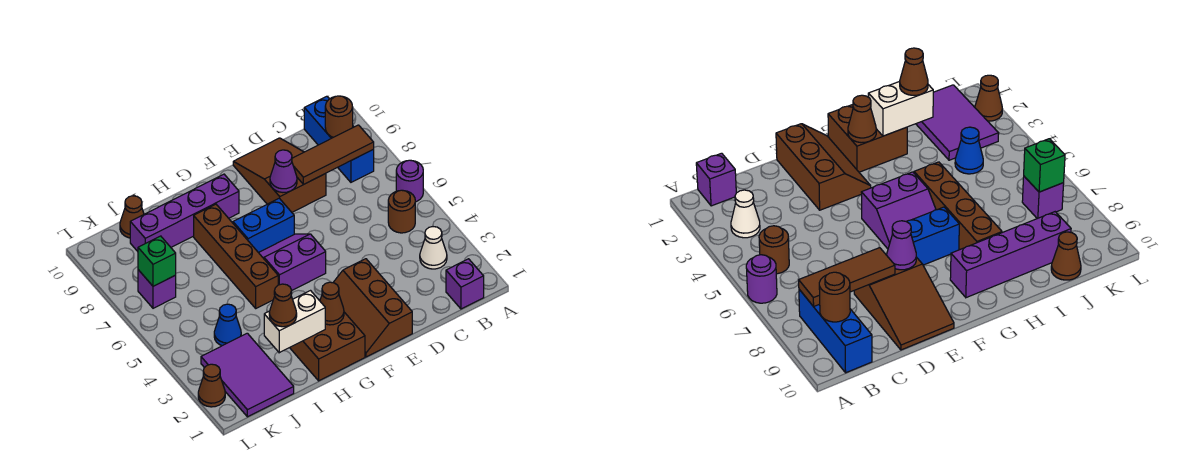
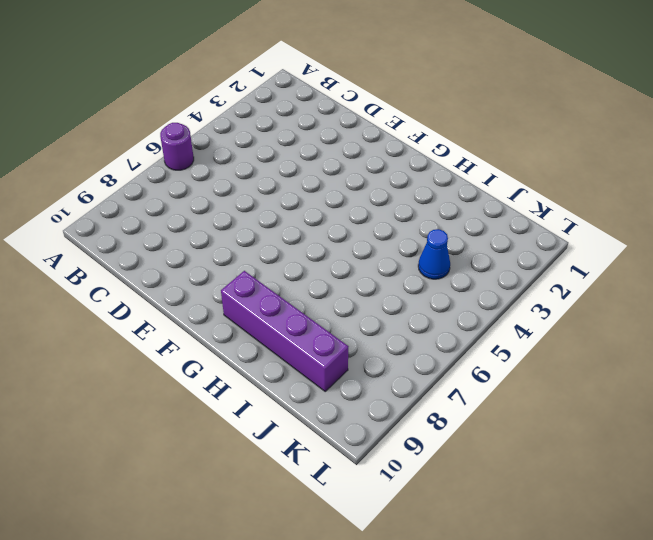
none -> purple brick B1 level 1
none -> white cone B3 level 1
none -> brown round brick B5 level 1

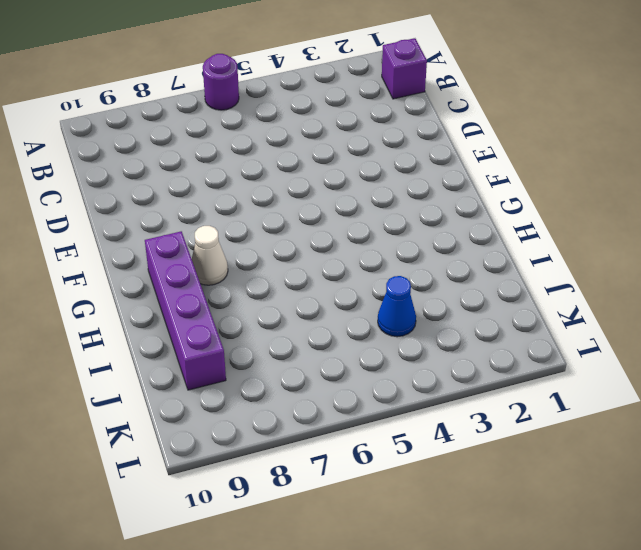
white cone G8 level 1 -> white cone B3 level 1
none -> brown round brick B5 level 1
none -> blue brick B8:B10 level 1
none -> brown slope D8:E10 level 1 top 8

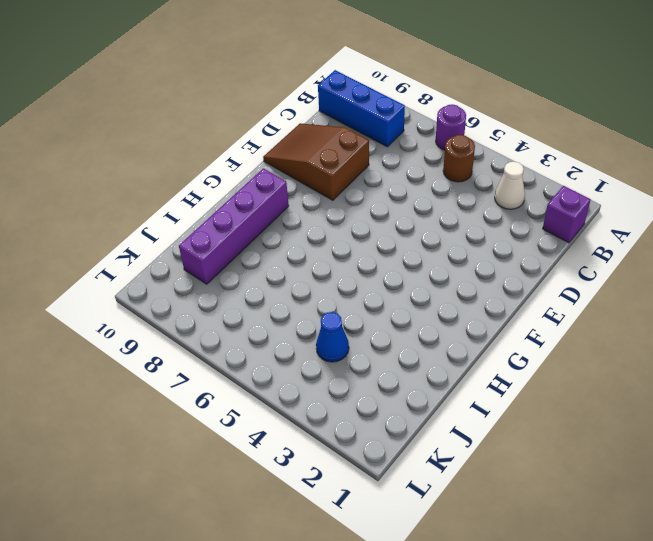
none -> brown slope E1:F3 level 1 top E
none -> purple slope F5:G6 level 1 top 5
none -> blue brick F7:G7 level 1

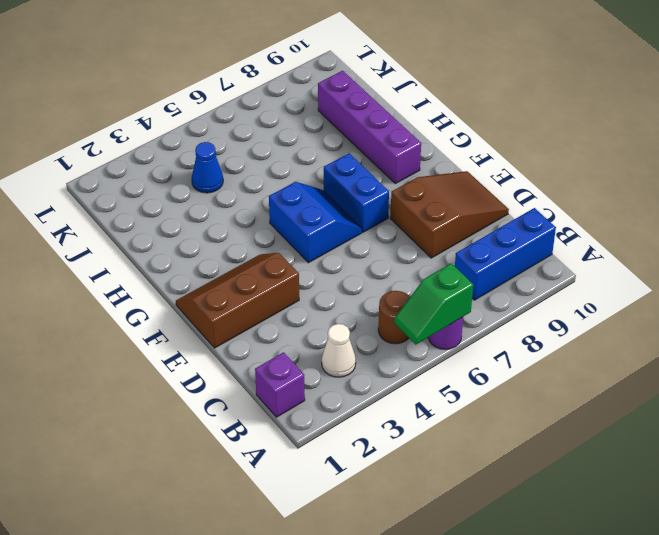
green slope A5:A6 level 2 top 6 -> none
blue slope F5:G6 level 1 top 5 -> purple slope F5:G6 level 1 top 5
none -> brown brick G1:H2 level 1
none -> brown brick H5:H8 level 1
none -> purple tile J1:K3 level 1

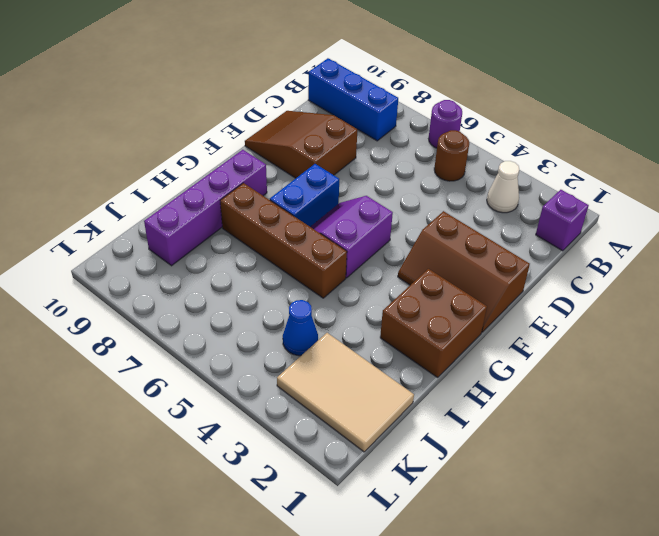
tan tile J1:K3 level 1 -> purple tile J1:K3 level 1
none -> brown cone J10 level 1
none -> purple brick K7 level 1
none -> brown cone L2 level 1

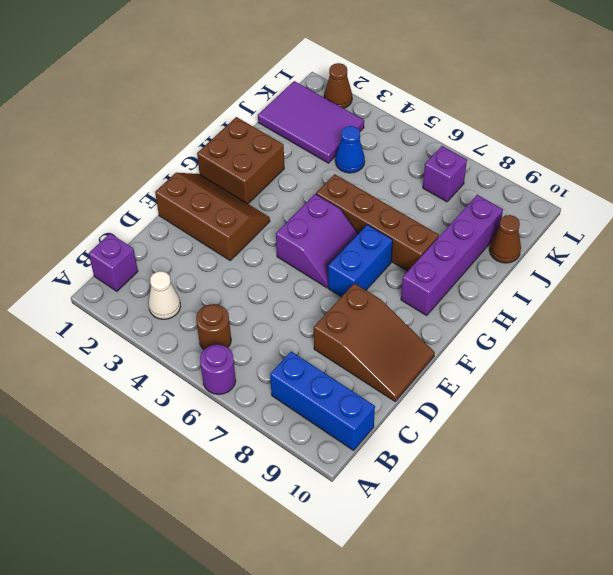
none -> brown tile B8:D8 level 2
none -> brown round brick B9 level 2
none -> purple cone E8 level 2

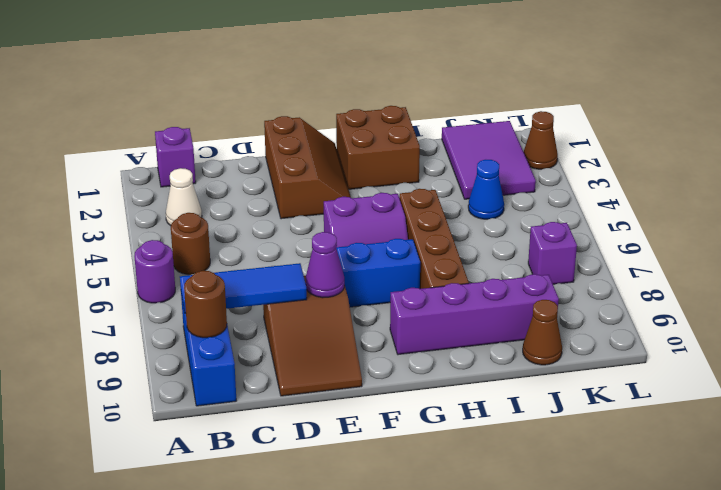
blue tile B8:D8 level 2 -> brown tile B8:D8 level 2
none -> brown cone G2 level 2
none -> white brick H2:I2 level 2
none -> green brick K7 level 2

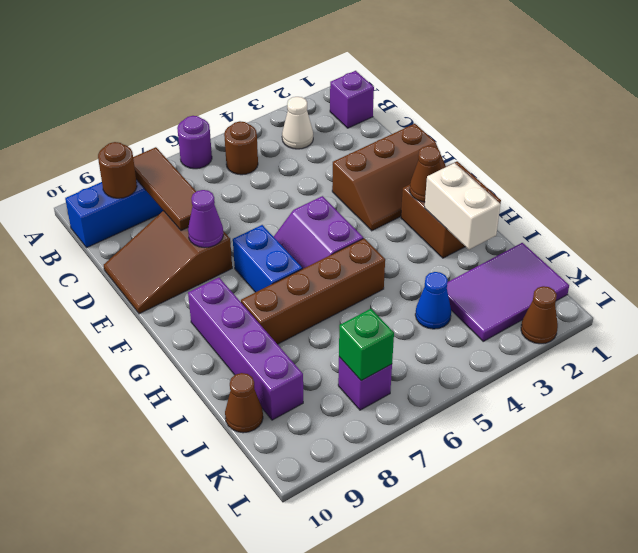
none -> brown cone I2 level 3

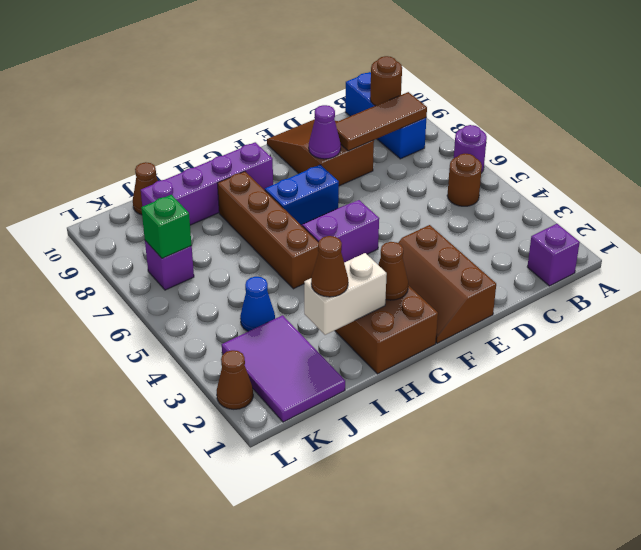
none -> white cone B3 level 1

